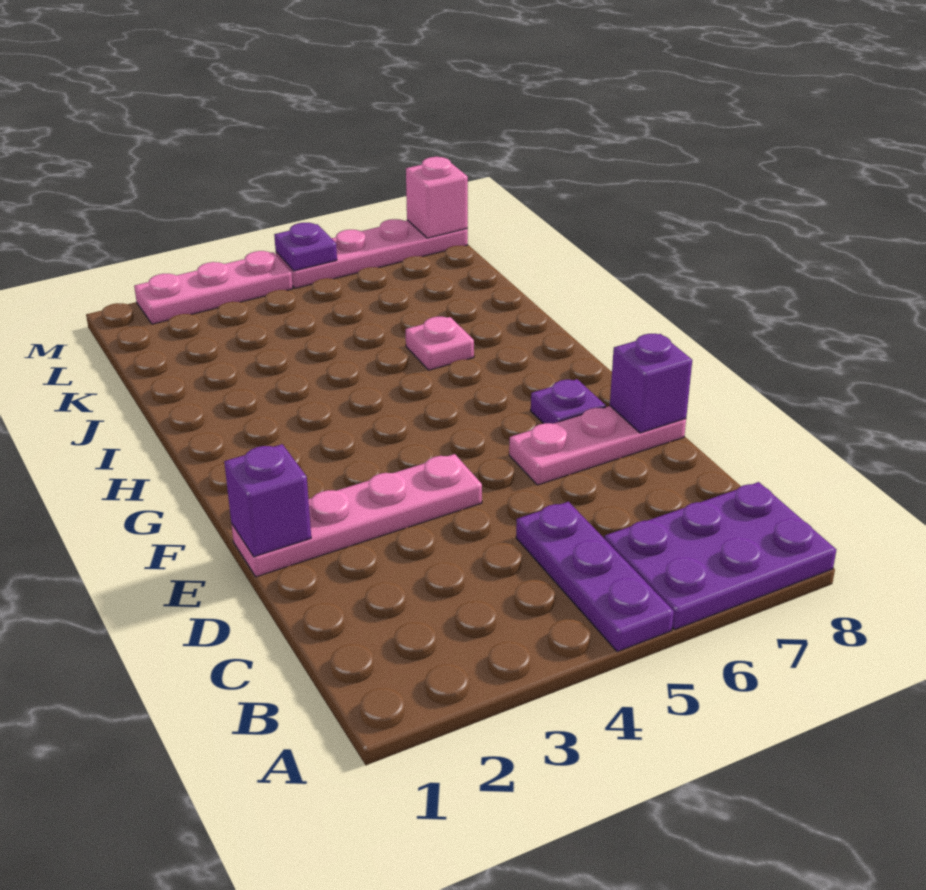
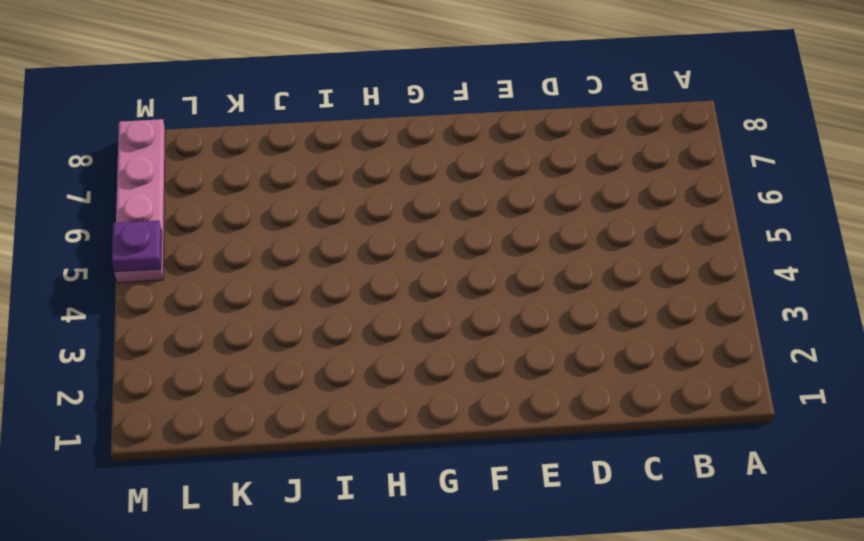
none -> purple plate A5:C5 level 1
none -> purple plate A6:B8 level 1
none -> pink plate E1:E4 level 1

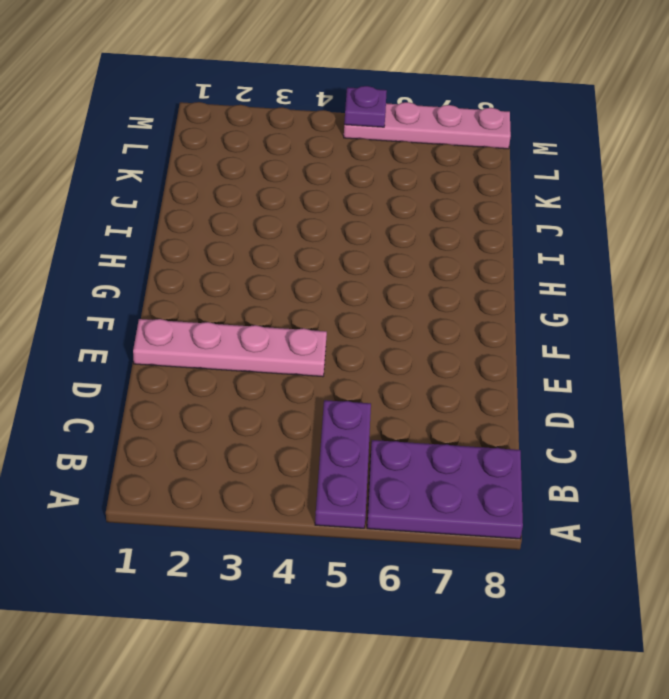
none -> pink plate E6:E8 level 1
none -> purple plate F7 level 1
none -> pink plate I6 level 1

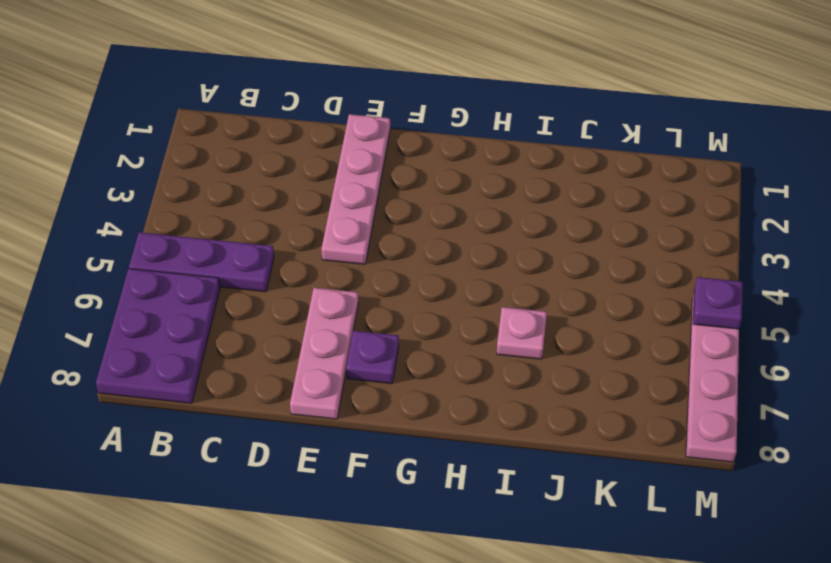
none -> pink plate M2:M4 level 1
none -> purple brick E1 level 2
none -> purple brick E8 level 2

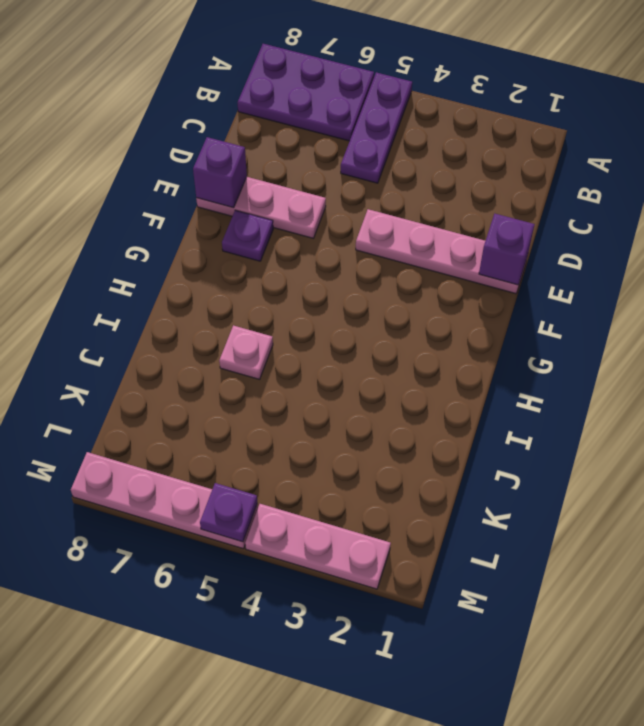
none -> pink brick M8 level 2

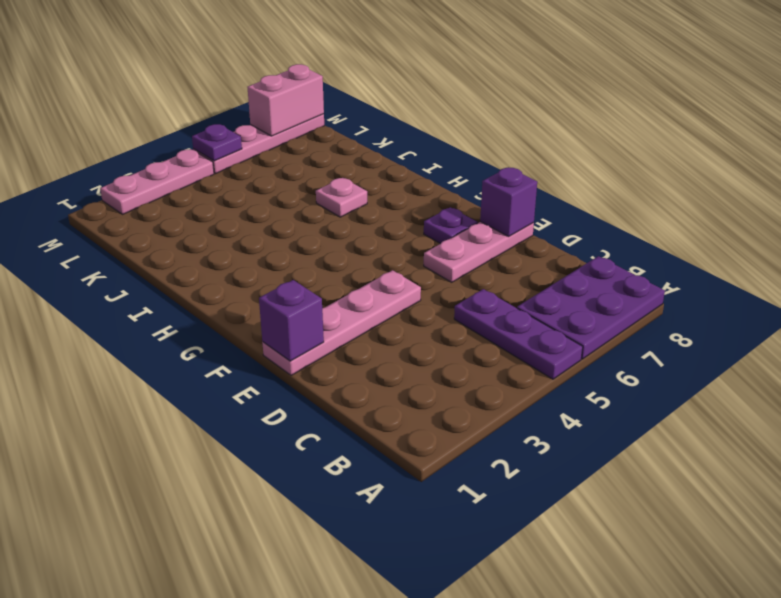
pink brick M7:M8 level 2 -> pink brick M8 level 2

